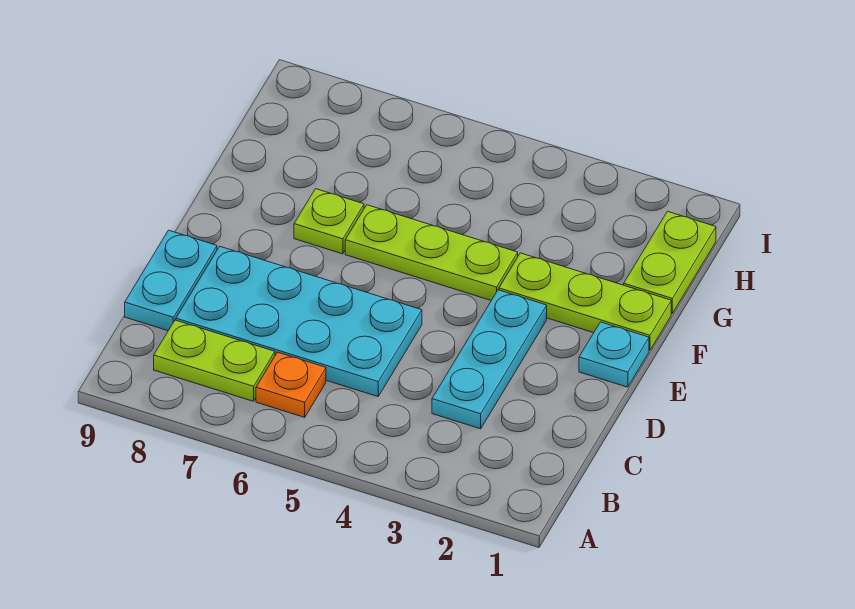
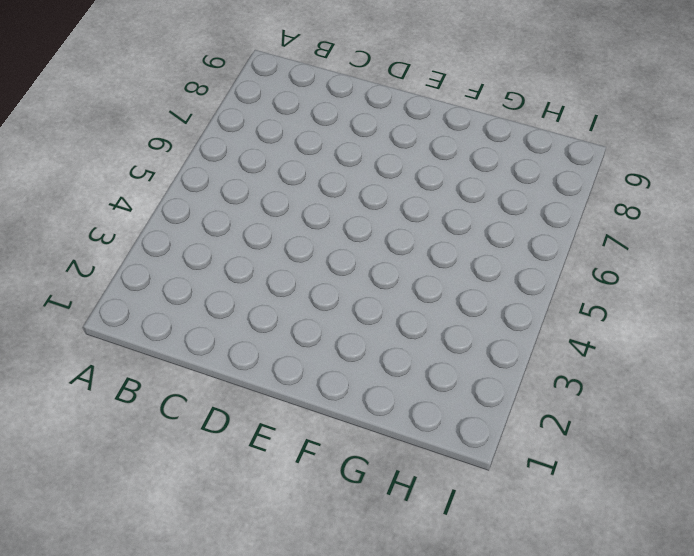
none -> orange plate B6 level 1
none -> lime plate B7:B8 level 1

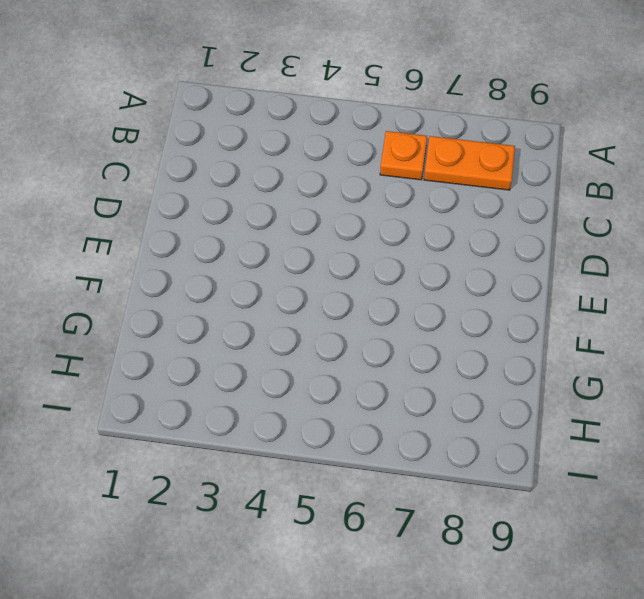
orange plate B7:B8 level 1 -> lime plate B7:B8 level 1
none -> cyan plate C3:E3 level 1
none -> cyan plate C5:D8 level 1

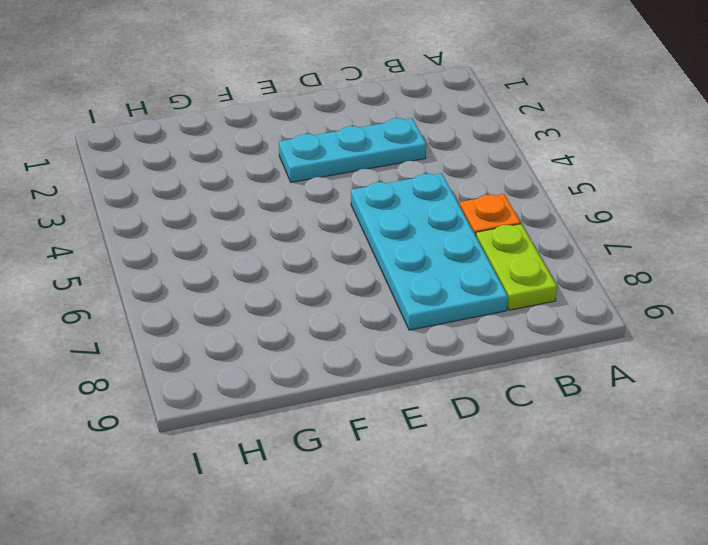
none -> cyan plate C9:D9 level 1
none -> cyan plate E1 level 1

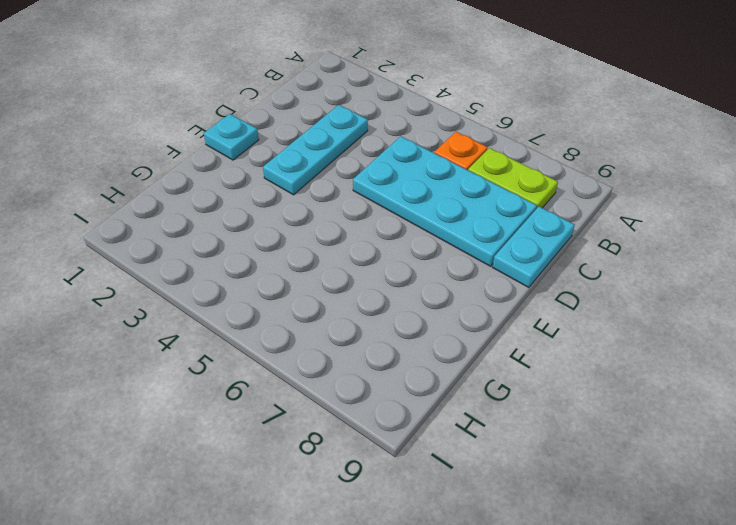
none -> lime plate F1:F3 level 1
none -> lime plate F4:F6 level 1

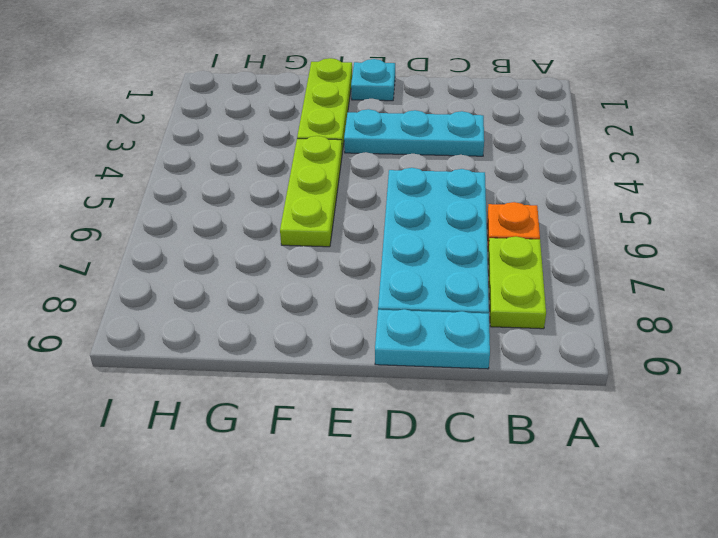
none -> lime plate F7 level 1
none -> lime plate G1:H1 level 1

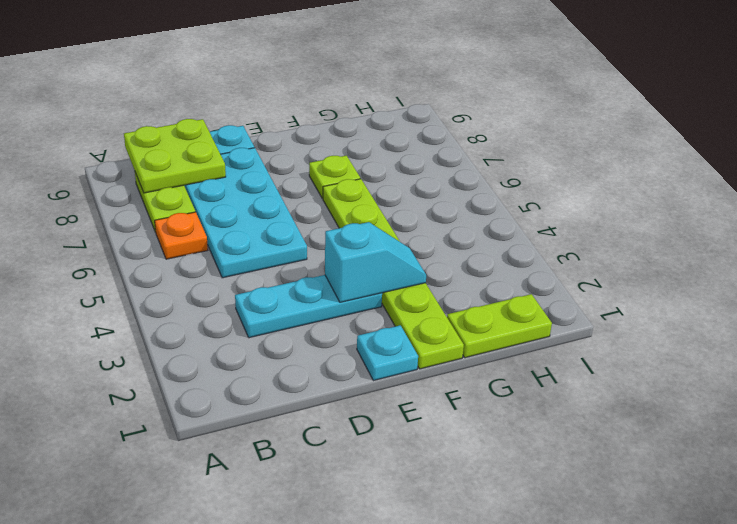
lime plate B8:C9 level 2 -> none
cyan slope E3:F3 level 2 top E -> none

